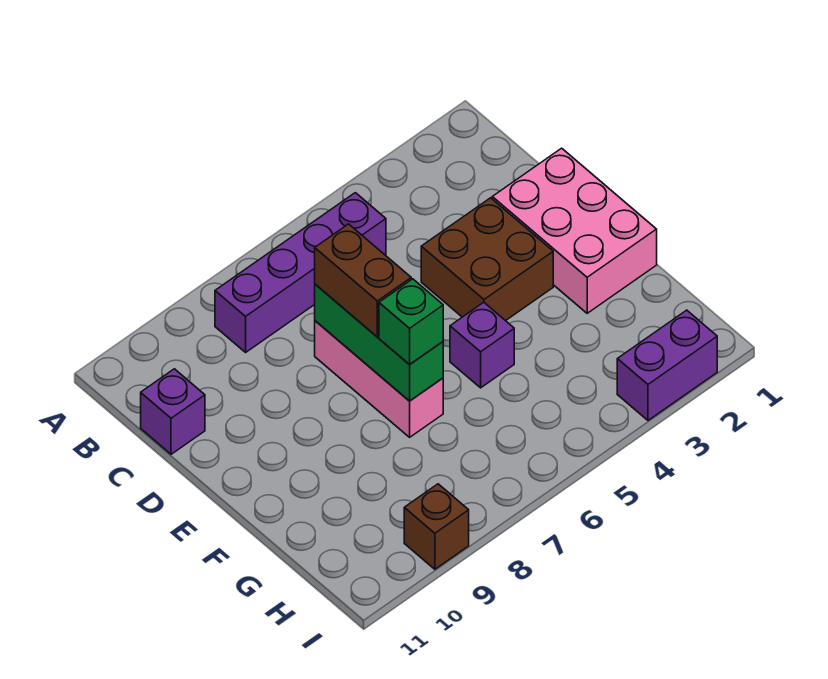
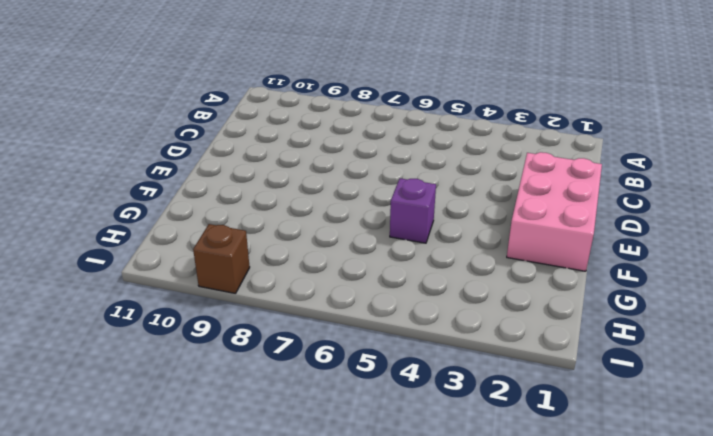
none -> purple brick B5:B8 level 1
none -> purple brick C11 level 1

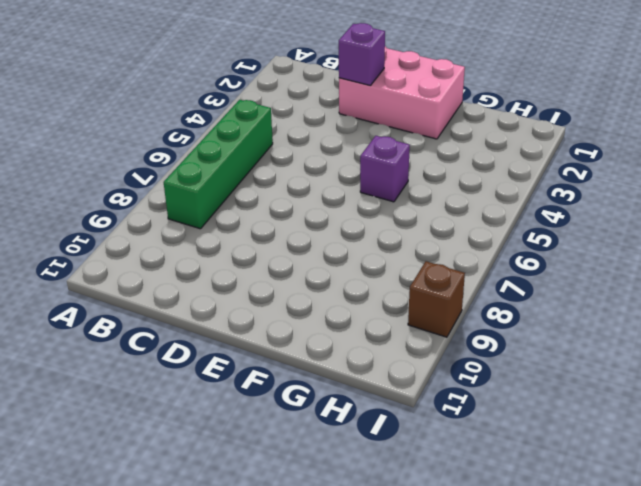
green brick B5:B8 level 1 -> purple brick B5:B8 level 1
purple brick D2 level 2 -> purple brick C11 level 1
none -> brown brick D3:E4 level 1
none -> pink brick D7:F7 level 1

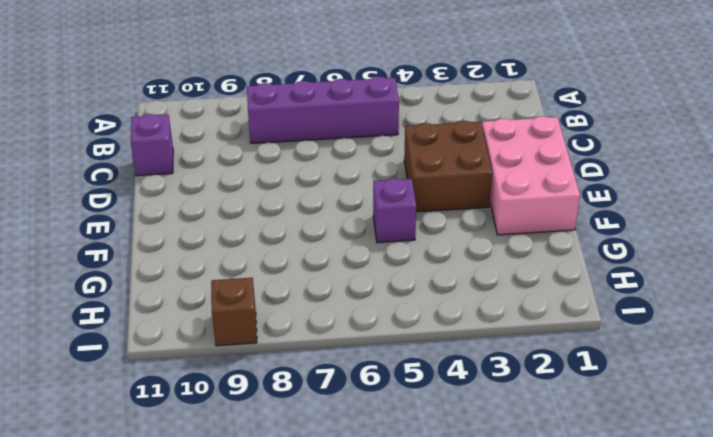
none -> pink brick D7:F7 level 1
none -> purple brick I2:I3 level 1

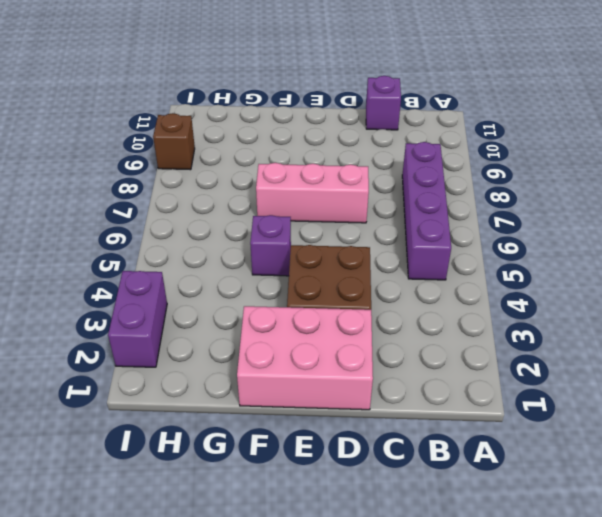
none -> green brick D7:F7 level 2
none -> brown brick D7:E7 level 3

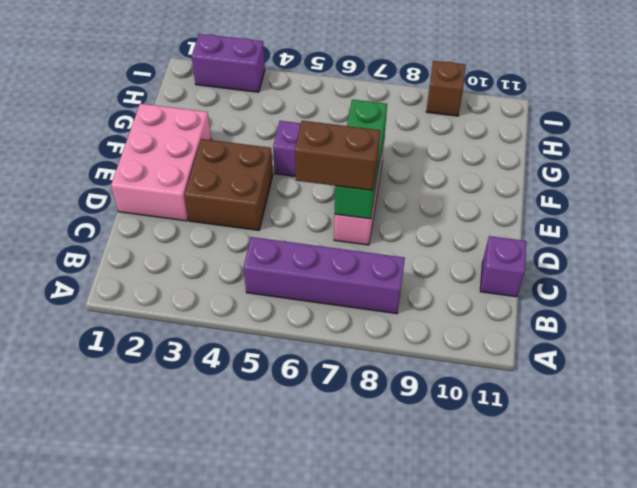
brown brick D6:D7 level 3 -> brown brick D7:E7 level 3
none -> green brick F7 level 3

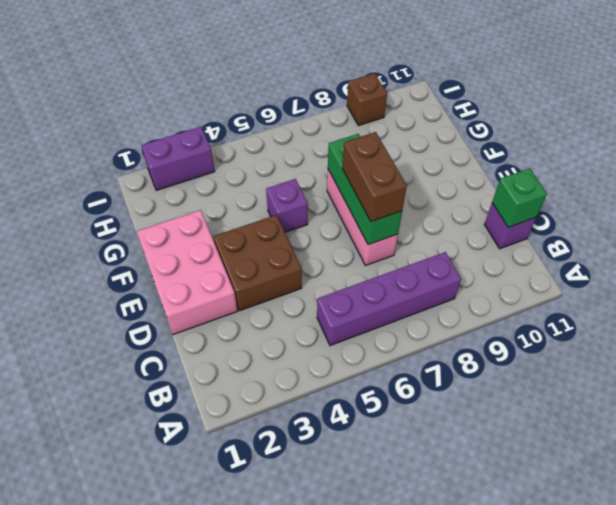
green brick C11 level 2 -> green brick F7 level 3

